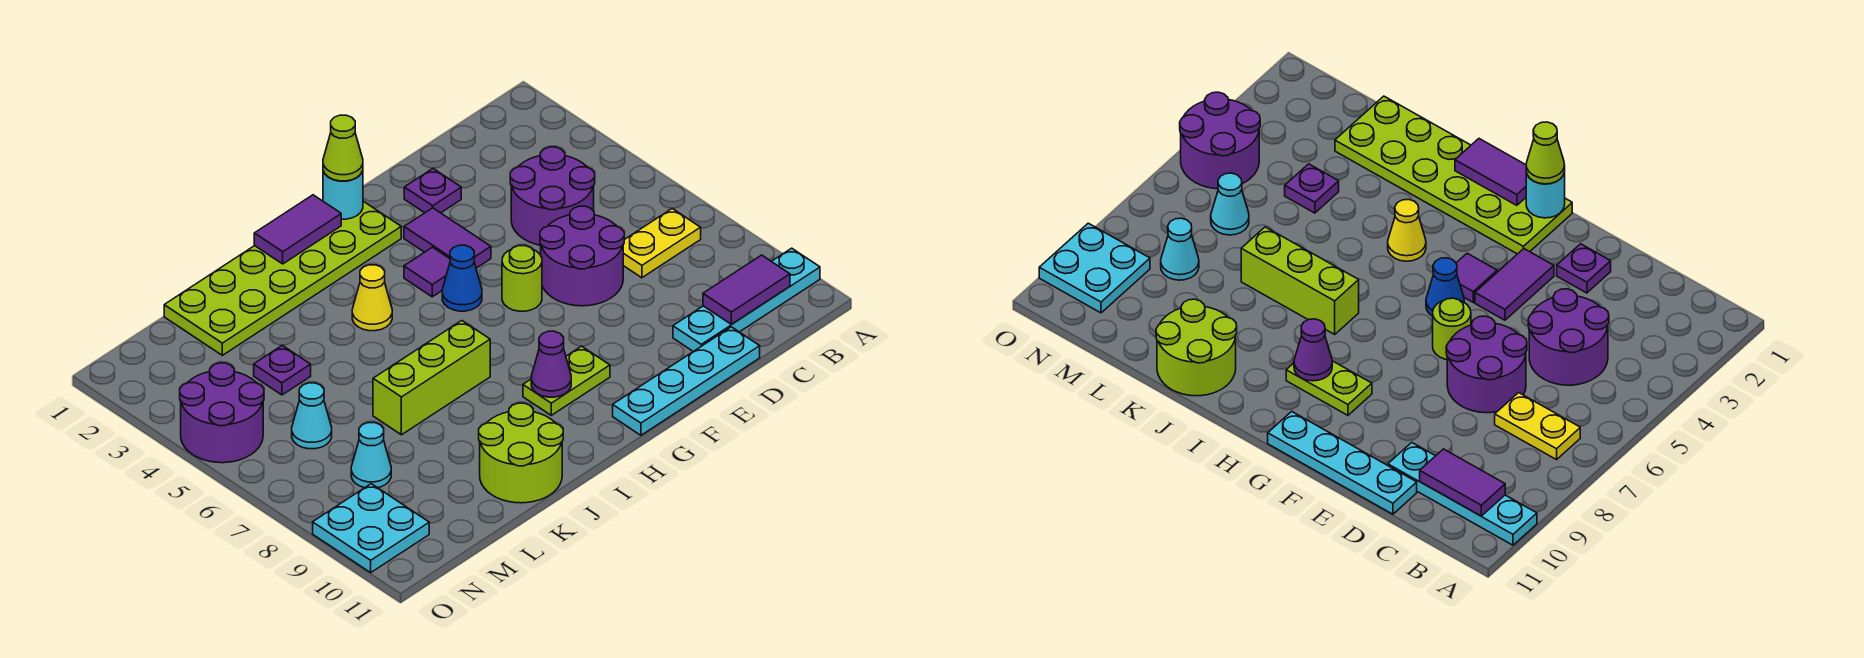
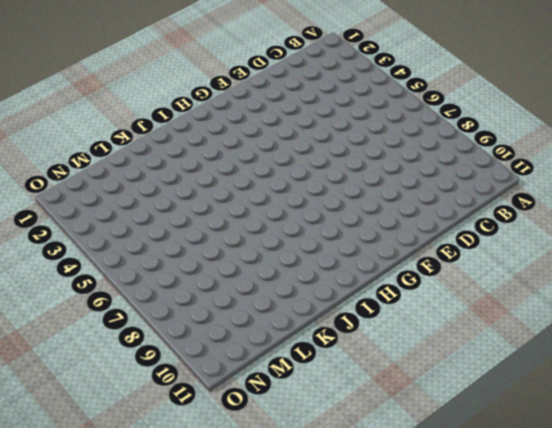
none -> cyan plate A10:D10 level 1
none -> yellow plate B7:C7 level 1
none -> purple round brick C4:D5 level 1

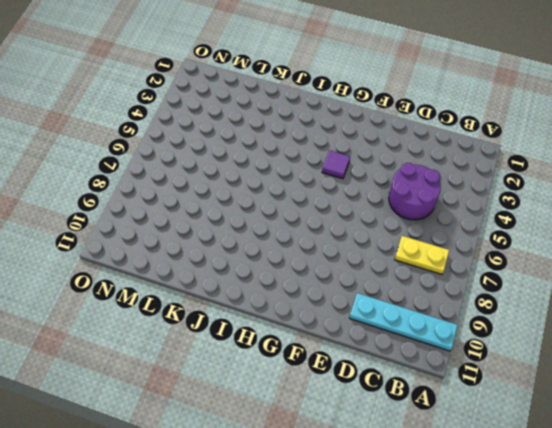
none -> purple round brick D6:E7 level 1
none -> cyan plate D11:G11 level 1
none -> purple plate E2 level 1

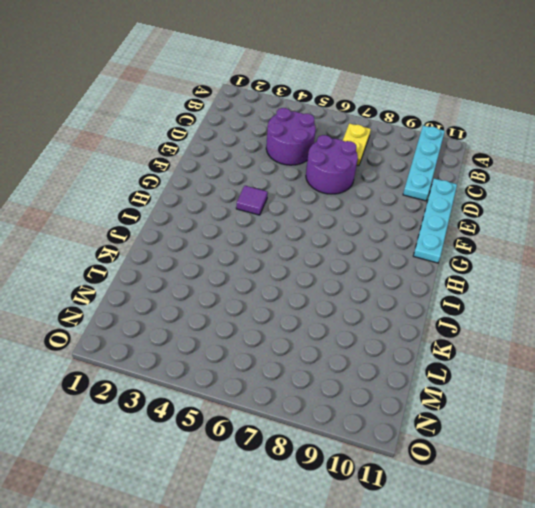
none -> purple plate E2 level 1
none -> purple tile F3:F4 level 1
none -> lime round brick F6 level 1

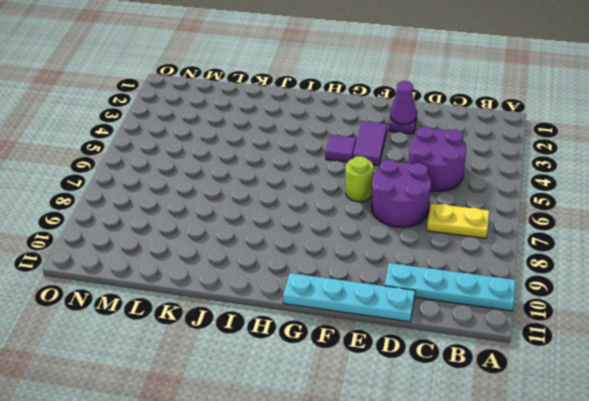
purple cone E2 level 2 -> purple cone H9 level 2
none -> lime plate G1:L2 level 1
none -> blue cone G5 level 1
none -> lime plate G9:H9 level 1

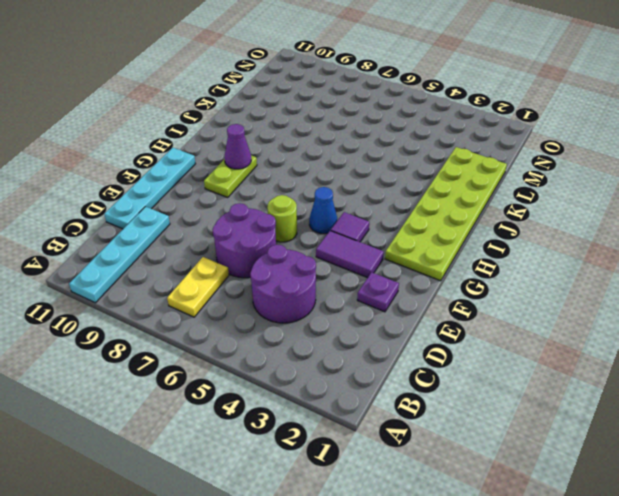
none -> yellow cone I4 level 1
none -> lime brick I7:K7 level 1
none -> lime round brick J10:K11 level 1

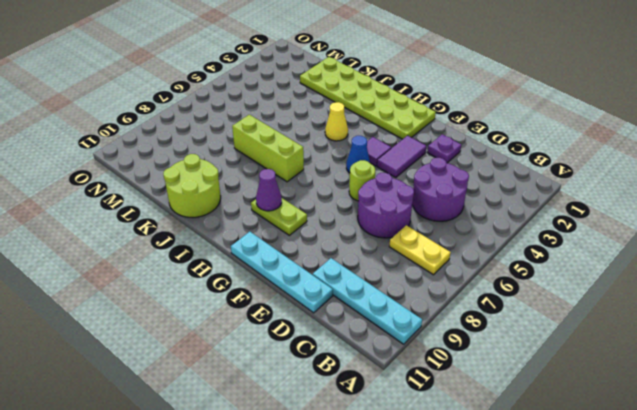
none -> purple plate L4 level 1
none -> cyan cone M6 level 1
none -> cyan cone M8 level 1

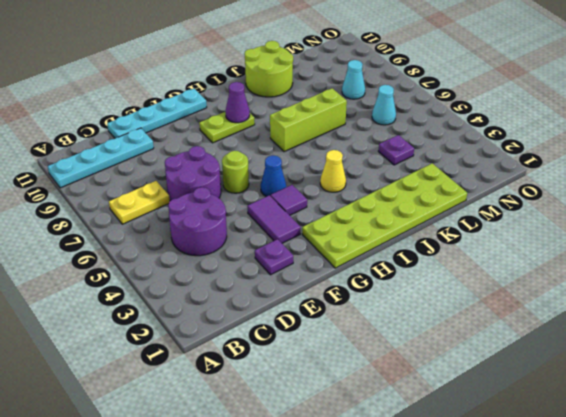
none -> purple round brick N4:O5 level 1
none -> cyan plate N9:O10 level 1
none -> purple tile B10:C10 level 2

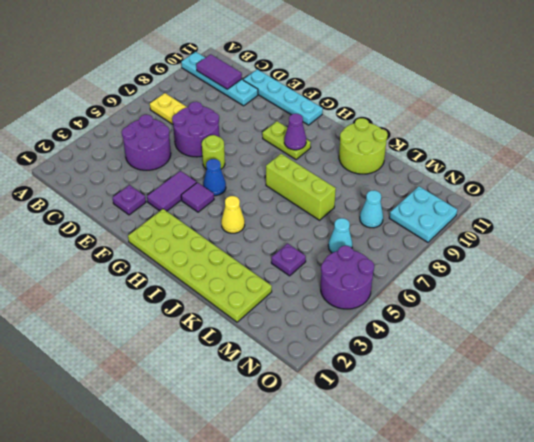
none -> cyan round brick G1 level 2
none -> purple tile H1:I1 level 2
none -> lime cone G1 level 3

